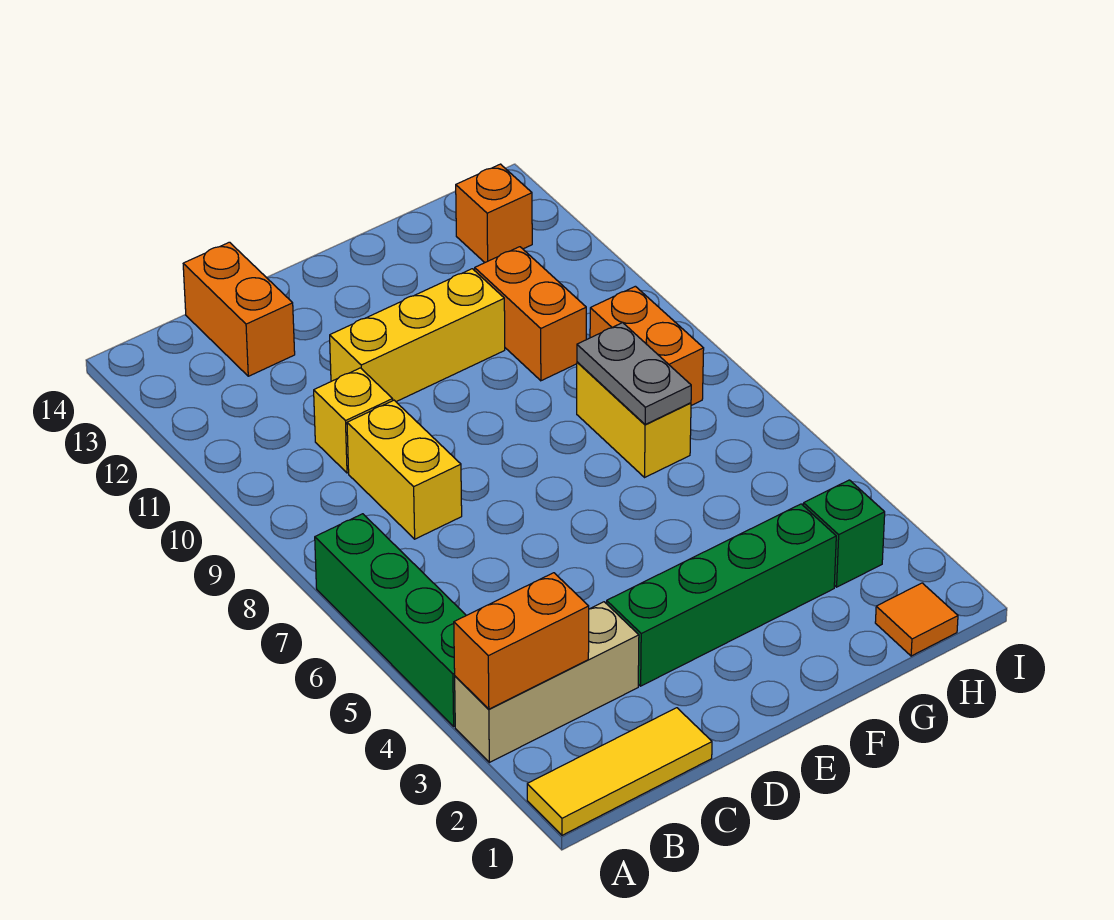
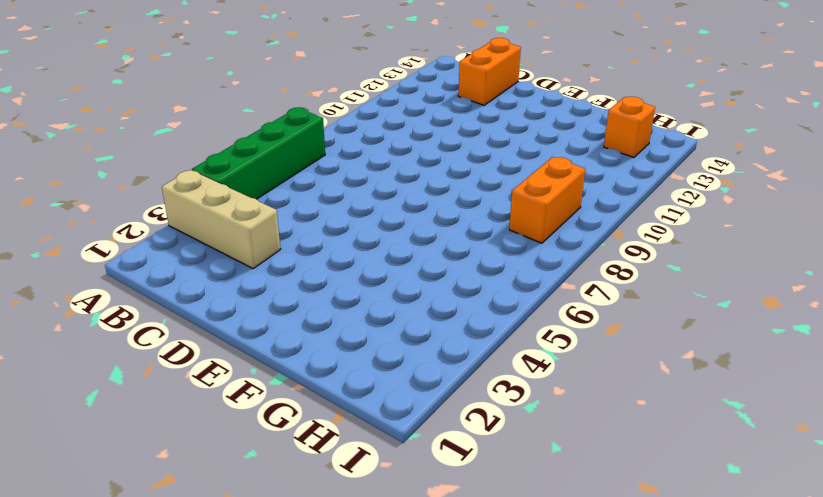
none -> yellow tile A1:C1 level 1
none -> yellow brick C8:C9 level 1
none -> yellow brick C10 level 1

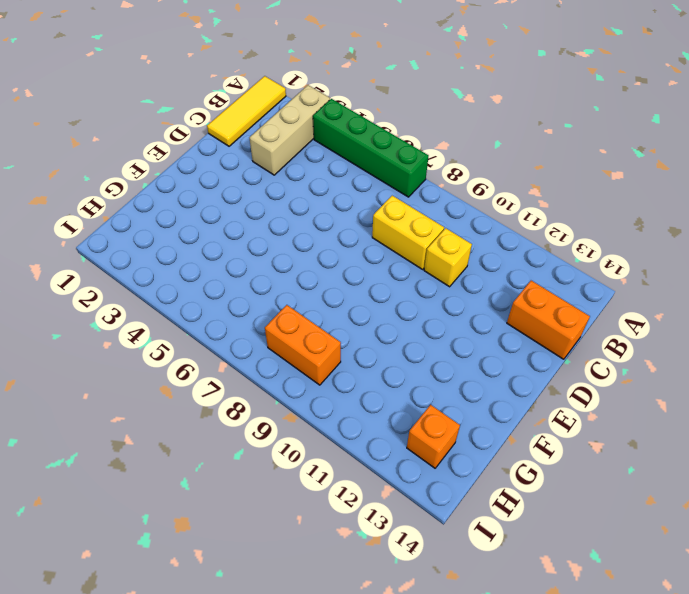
none -> green brick D3:G3 level 1
none -> yellow brick D11:F11 level 1
none -> yellow brick G7:G8 level 1

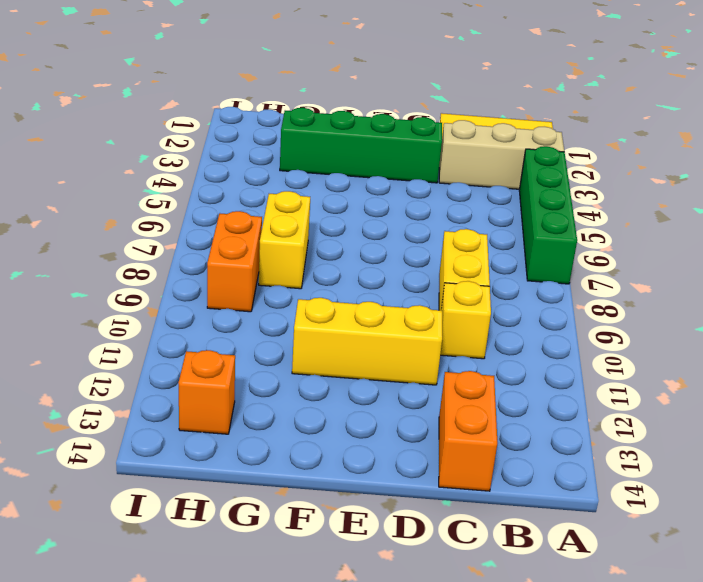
none -> orange brick G10:G11 level 1
none -> orange tile H1 level 1
none -> green brick H3 level 1

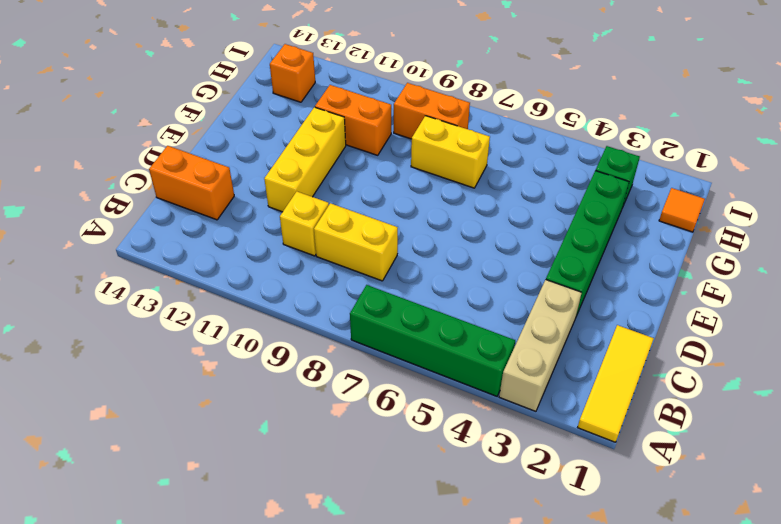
none -> orange brick A3:B3 level 2
none -> grey plate G7:G8 level 2

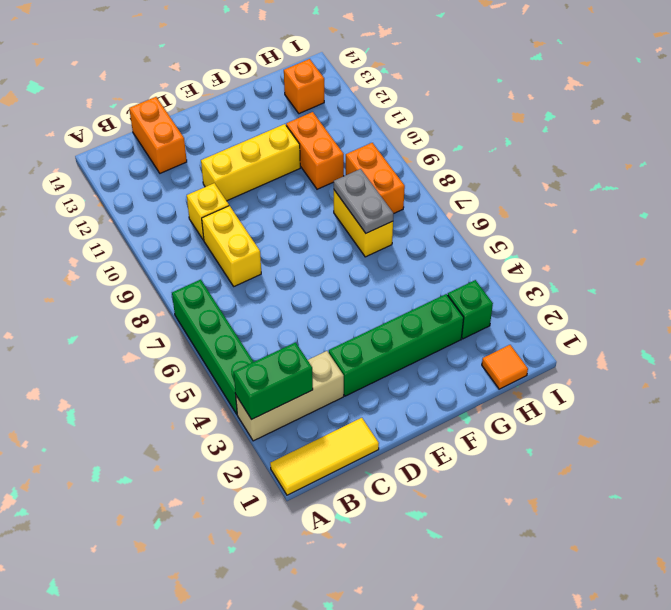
green brick A3:B3 level 2 -> orange brick A3:B3 level 2

